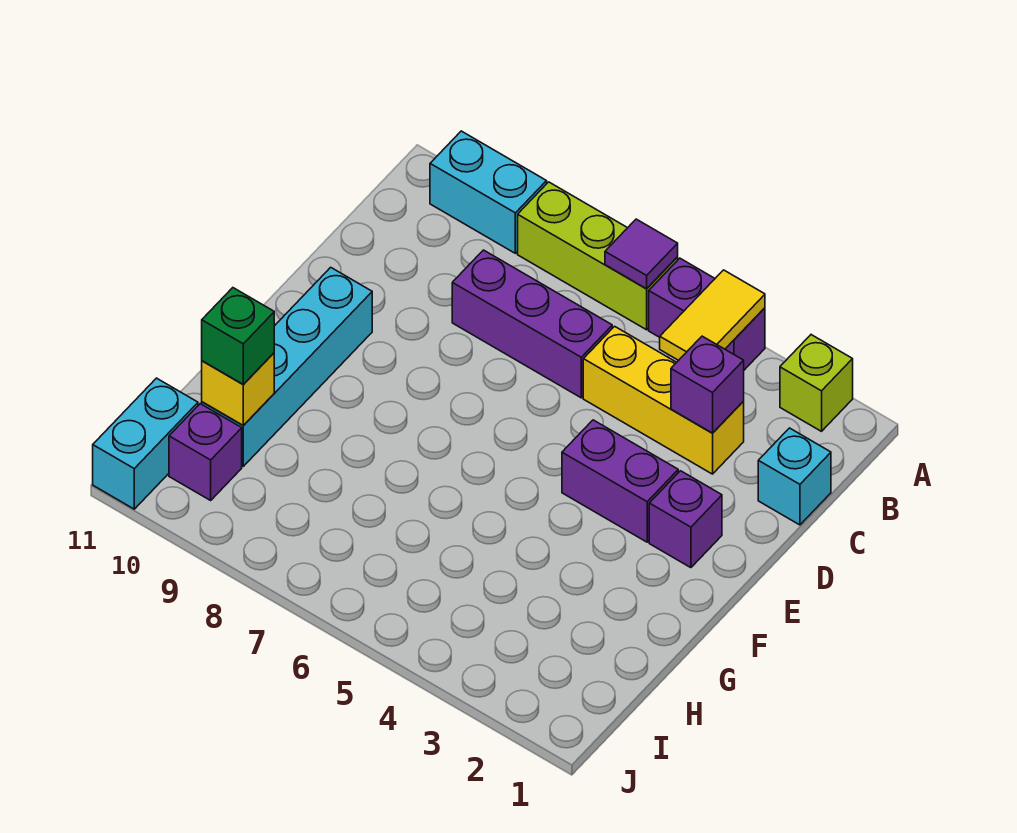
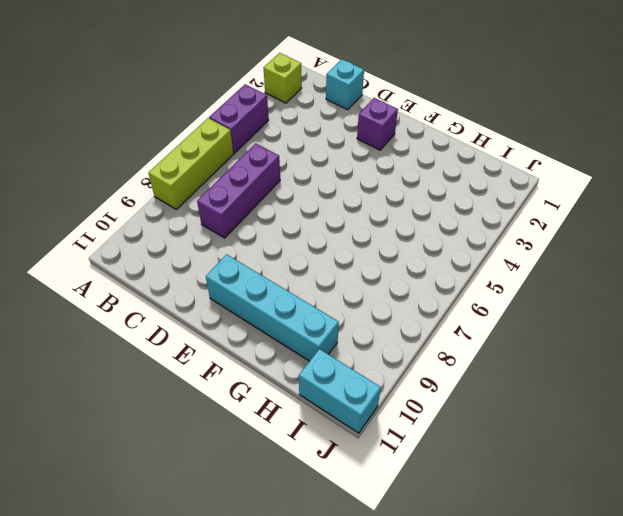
none -> cyan brick A9:A10 level 1
none -> yellow brick C3:C5 level 1
none -> purple brick E3:E4 level 1

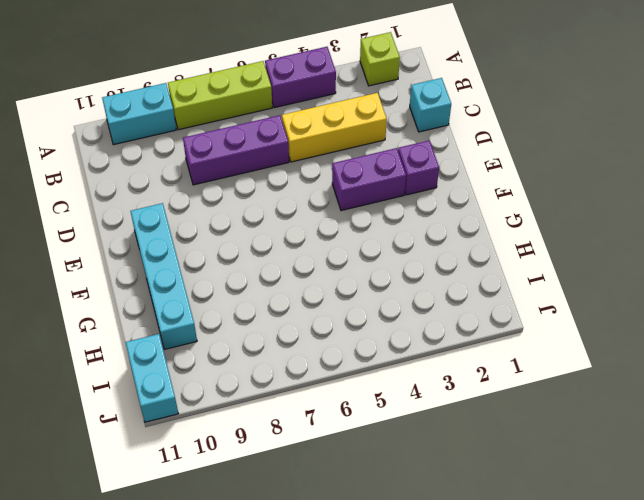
none -> purple brick I10 level 1
none -> yellow tile A4:B4 level 2
none -> purple tile A6 level 2

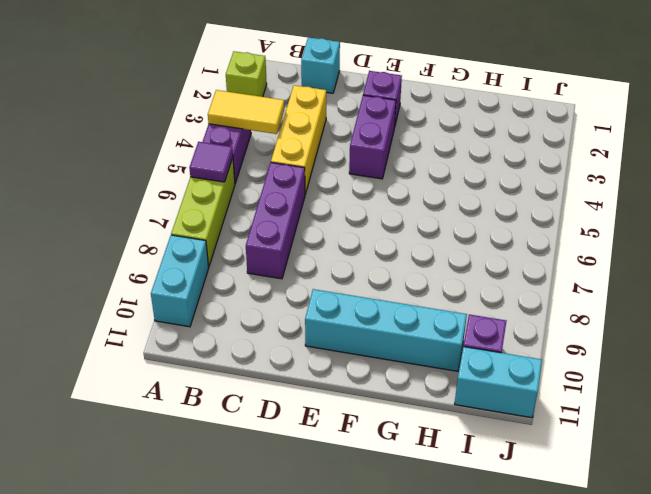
none -> purple brick C3 level 2
none -> yellow brick H10 level 2
none -> green brick H10 level 3

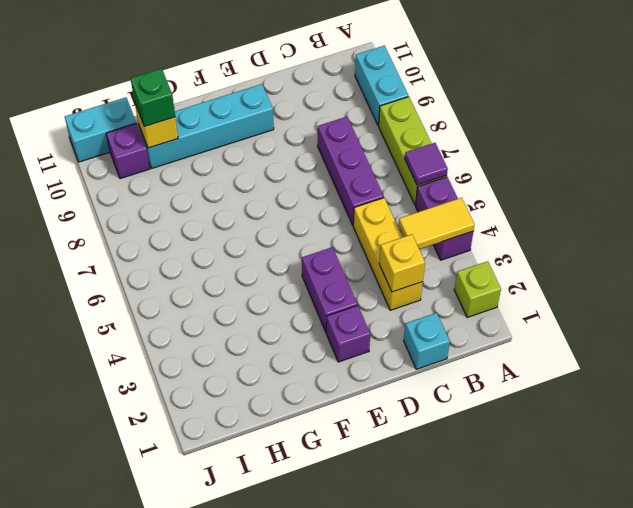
yellow brick C3 level 2 -> purple brick C3 level 2

